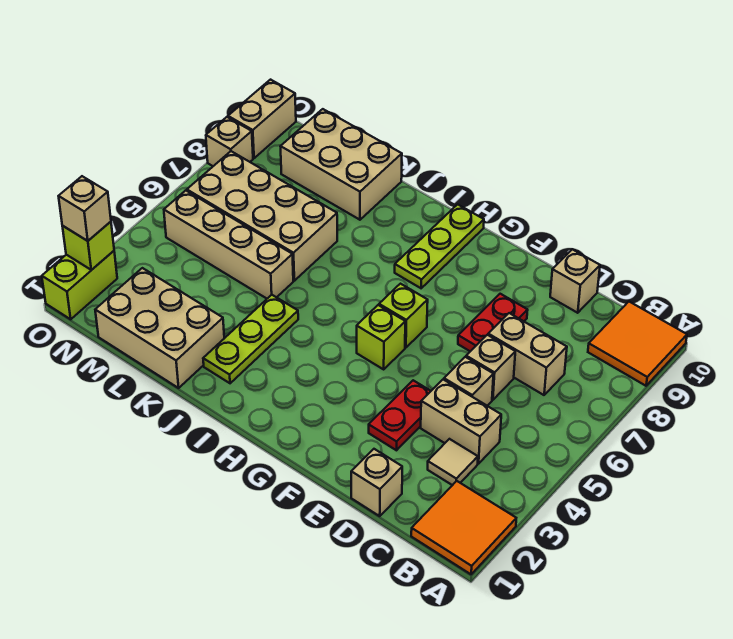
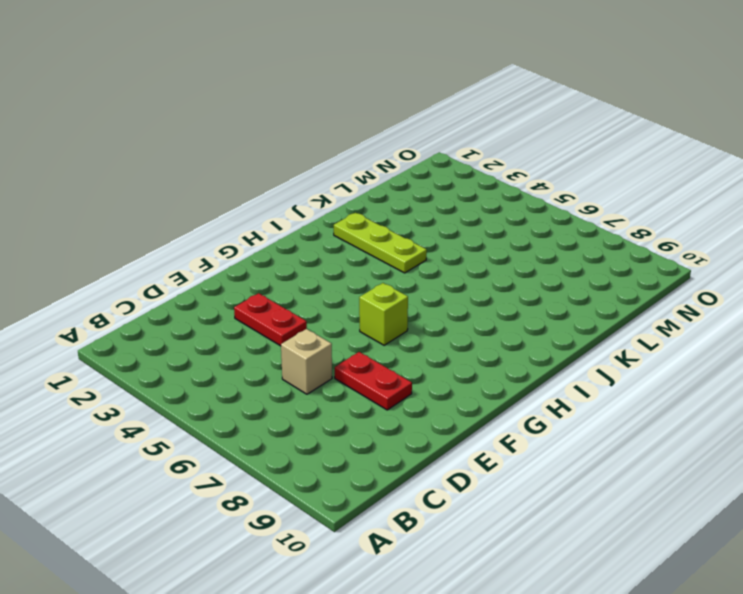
none -> orange tile A1:B2 level 1
none -> orange tile A9:B10 level 1
none -> tan tile C3 level 1

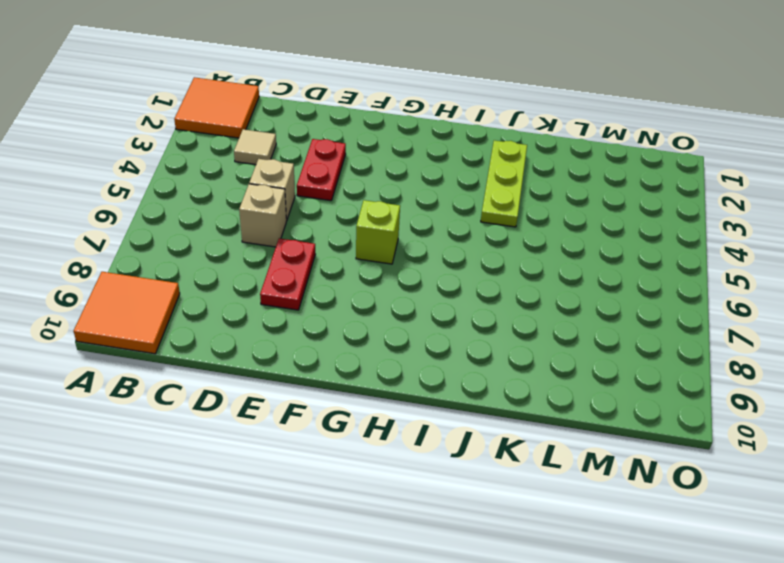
none -> tan brick C4:D4 level 1
none -> tan brick C7:D7 level 1
none -> tan brick D1 level 1

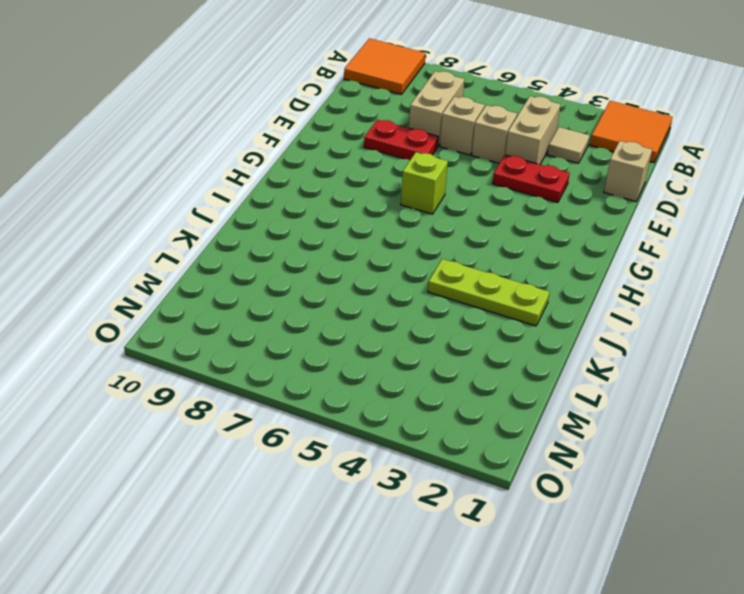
none -> tan brick D10 level 1
none -> lime brick G5 level 1
none -> lime plate H8:H10 level 1

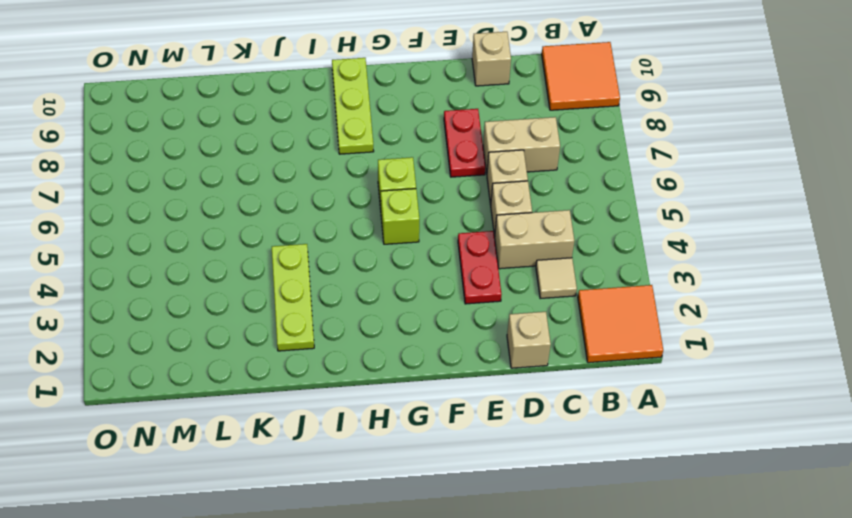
none -> tan brick K1:M2 level 1
none -> tan brick K5:N5 level 1
none -> tan brick K6:N7 level 1

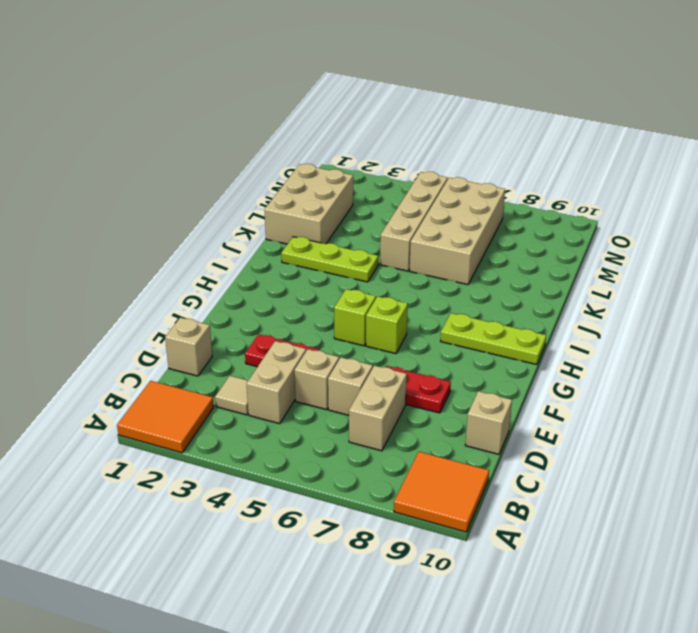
none -> tan brick K9:M10 level 1
none -> lime brick O1:O2 level 1
none -> tan brick O8 level 1

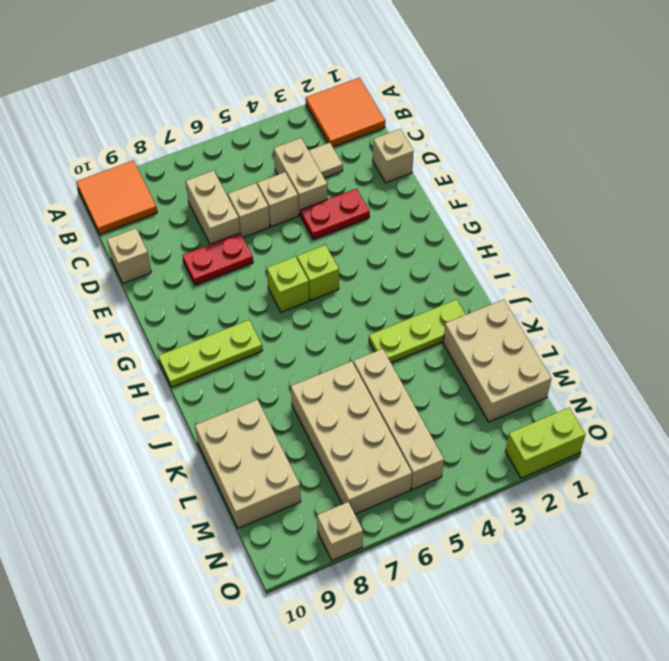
none -> tan brick O9:O10 level 1
none -> lime brick O2 level 2
none -> tan brick O2 level 3

